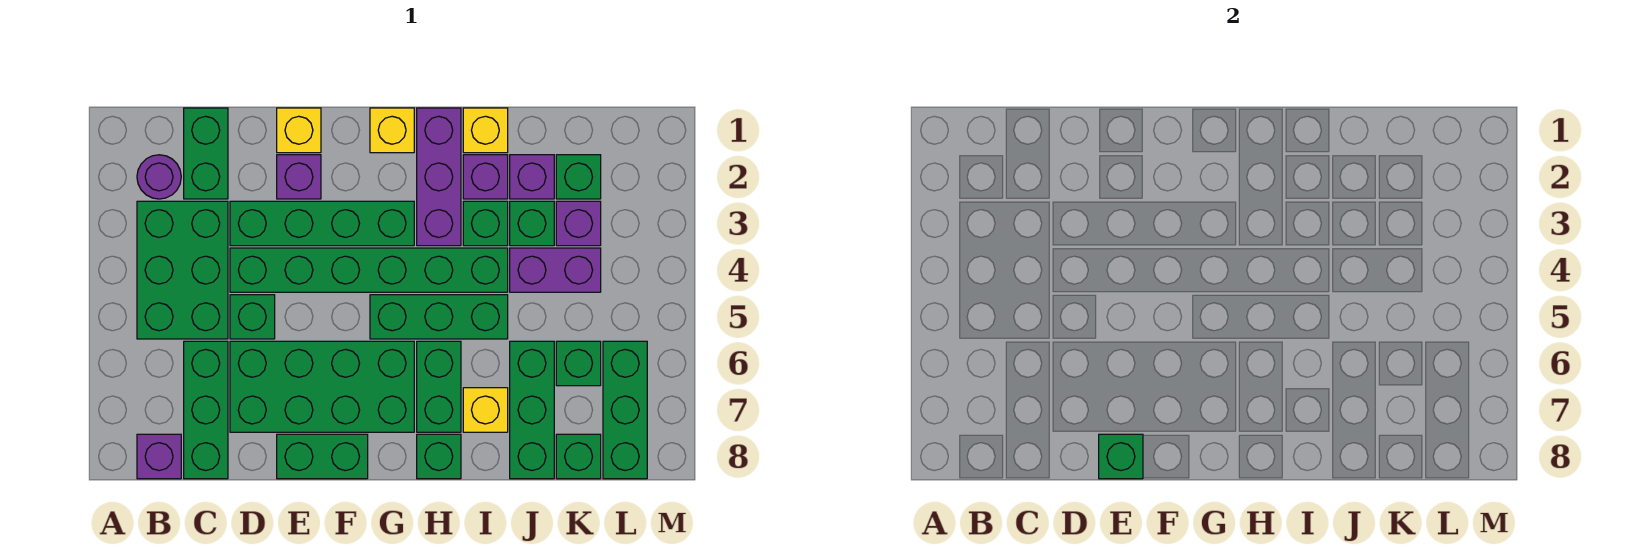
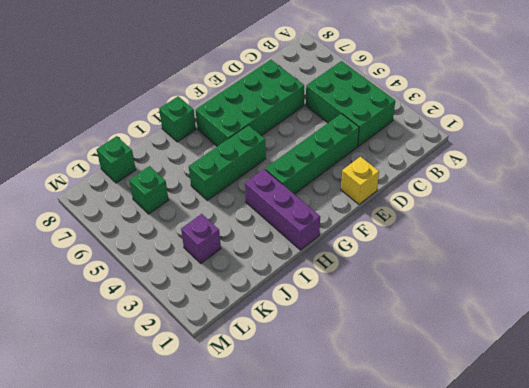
none -> purple round brick B2 level 1
none -> purple brick B8 level 1
none -> green brick C1:C2 level 1
none -> green brick C6:C8 level 1

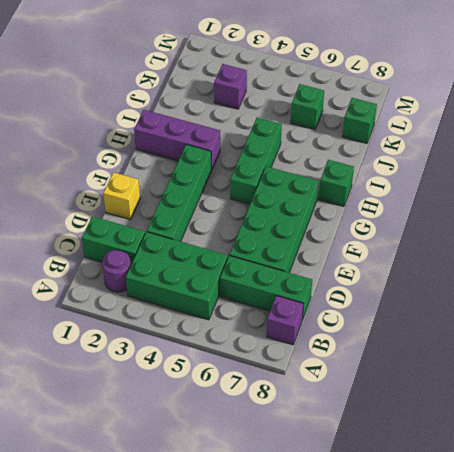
none -> green brick D4:I4 level 1
none -> green brick D5 level 1
none -> purple brick E2 level 1
none -> green brick E8:F8 level 1

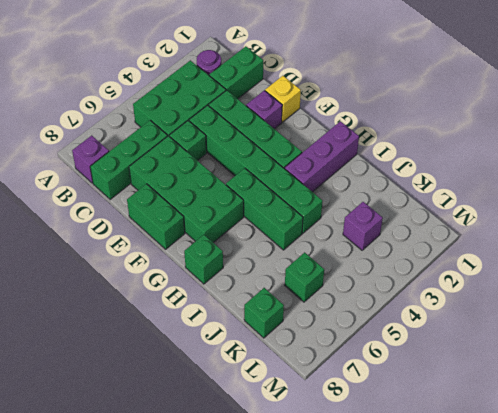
none -> yellow brick G1 level 1
none -> green brick H6:H7 level 1
none -> yellow brick I1 level 1
none -> purple brick I2 level 1

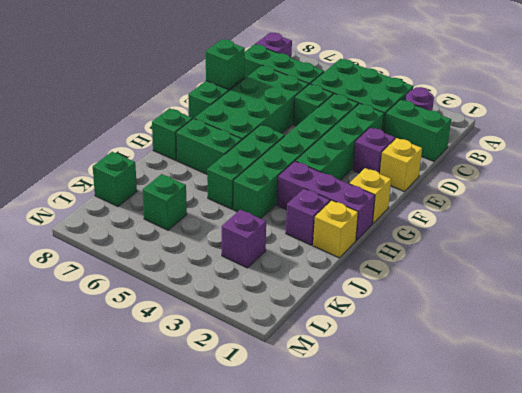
none -> green brick I3 level 1
none -> yellow brick I7 level 1
none -> purple brick J2 level 1
none -> green brick J3 level 1

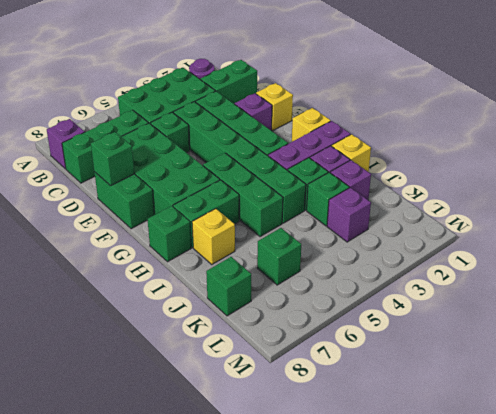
none -> purple brick J4:K4 level 1
none -> green brick J6:J8 level 1
none -> green brick K2 level 1
none -> green brick L6:L8 level 1

